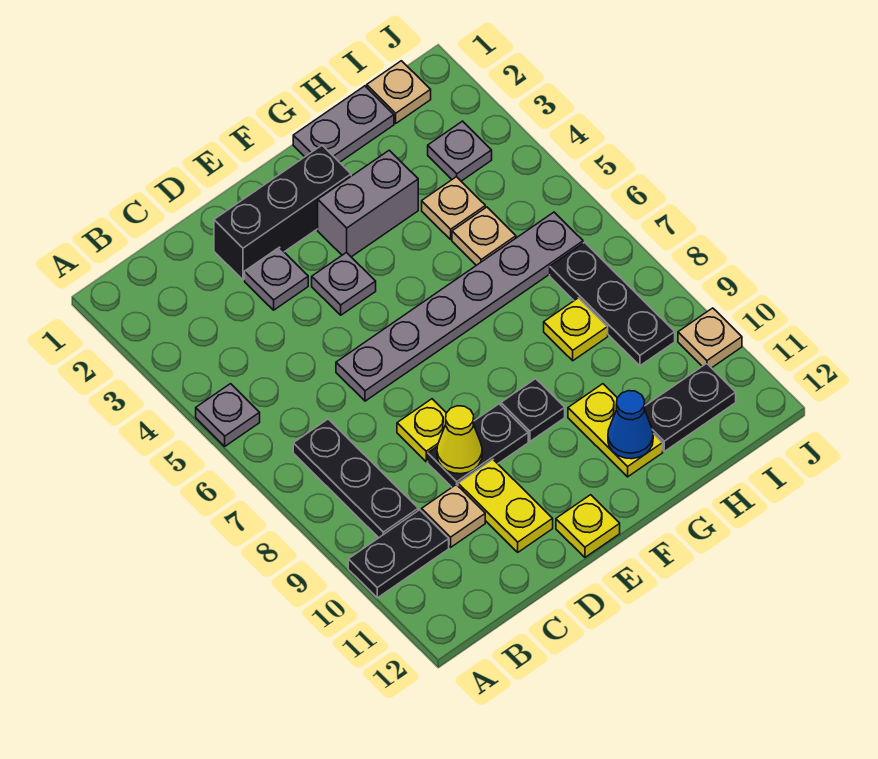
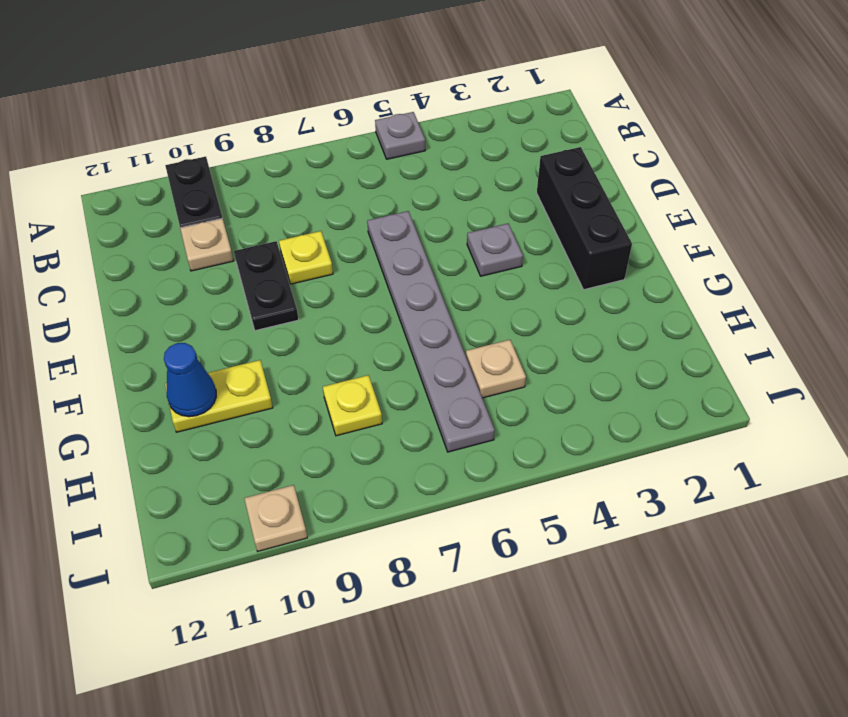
none -> black plate B7:B9 level 1
none -> grey plate D3 level 1
none -> yellow plate D10:D11 level 1

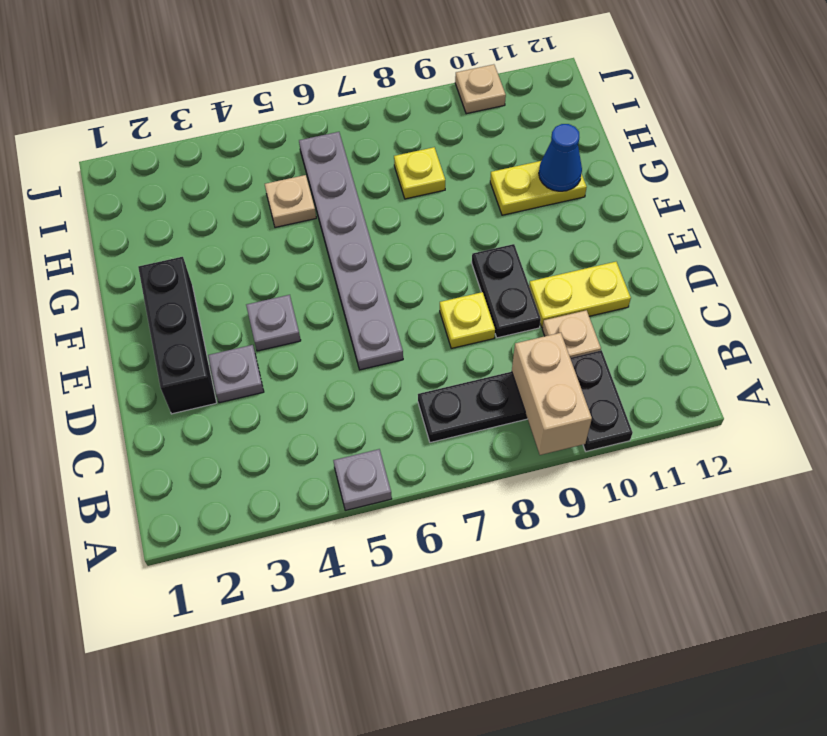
tan brick A9:B9 level 2 -> none
none -> yellow plate E12 level 1
none -> grey brick F3:G3 level 1
none -> black plate F9 level 1

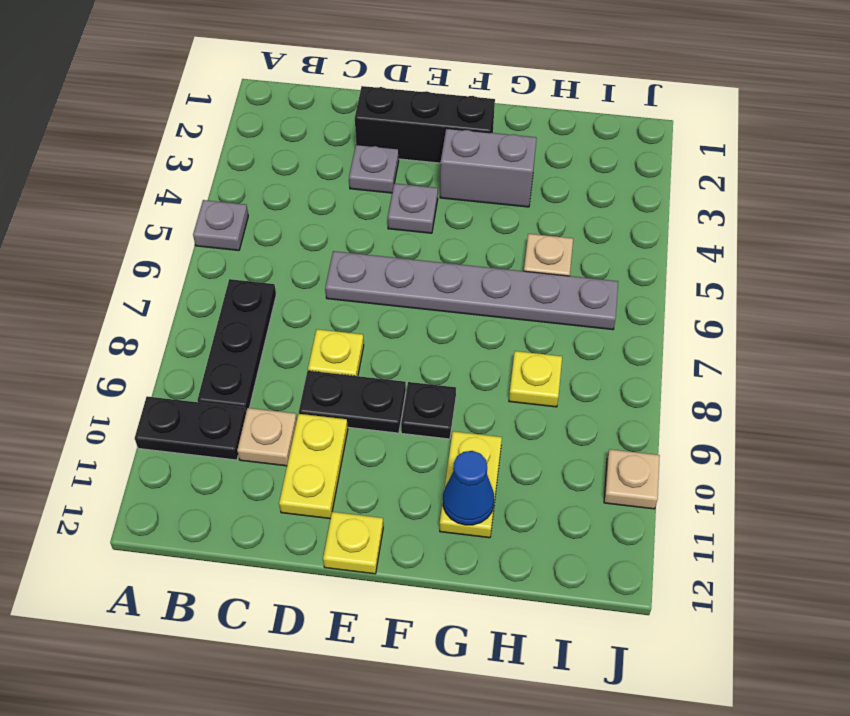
none -> grey plate G1:H1 level 1
none -> tan plate H4 level 1
none -> black plate H11:I11 level 1

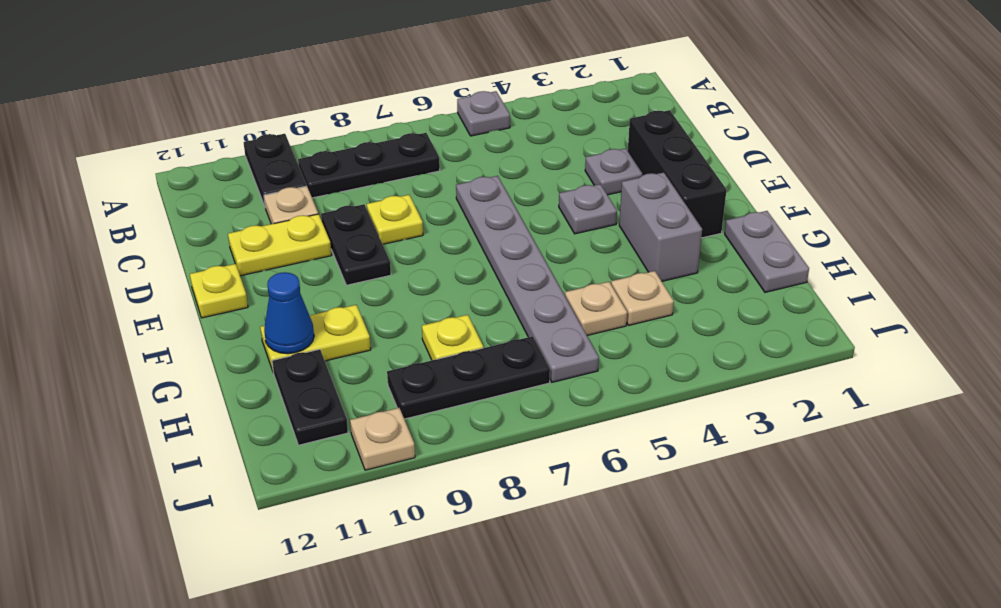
none -> black plate F9 level 1
none -> tan plate I1 level 1
none -> grey plate I3 level 1

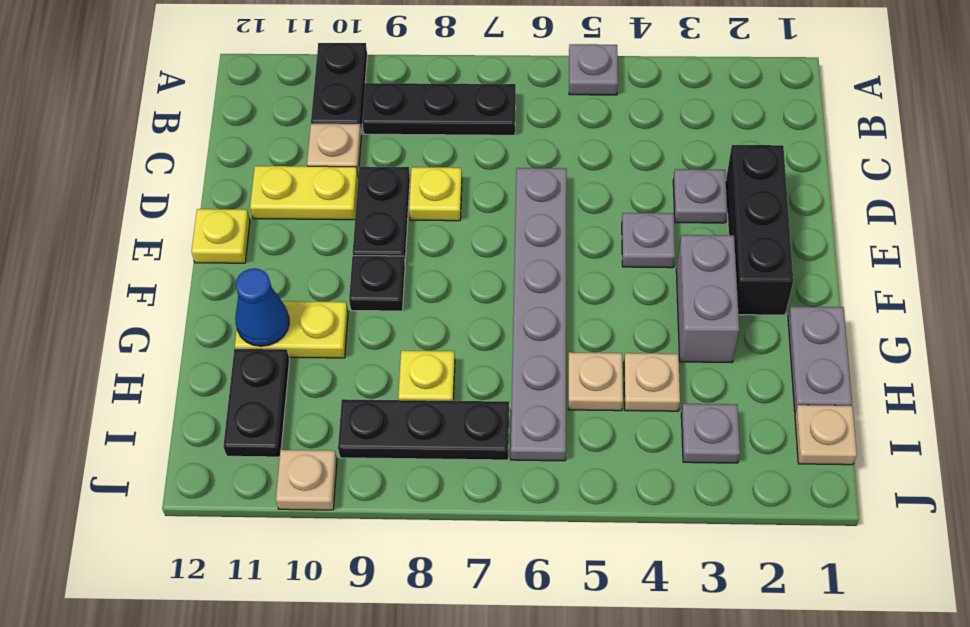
none -> yellow cone D9 level 2

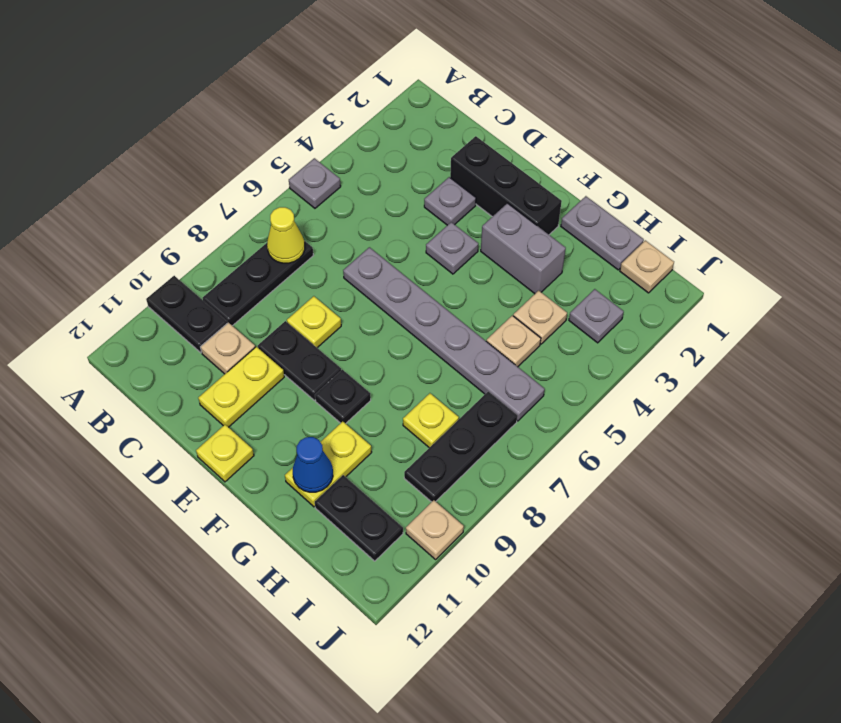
yellow cone B7 level 2 -> yellow cone D9 level 2

